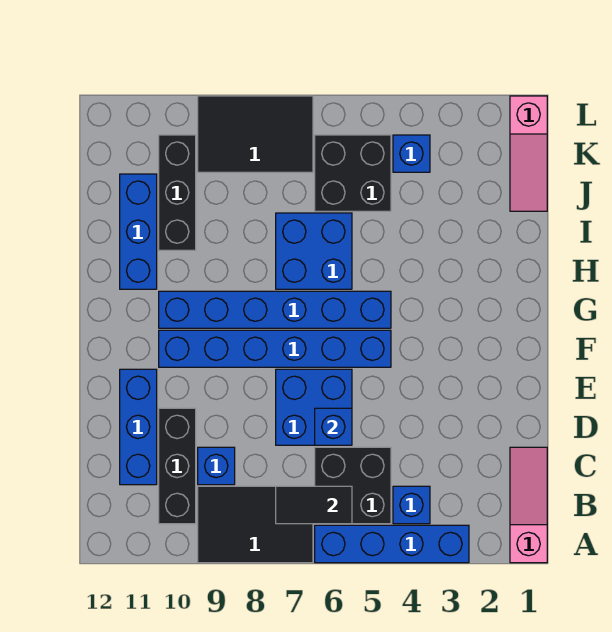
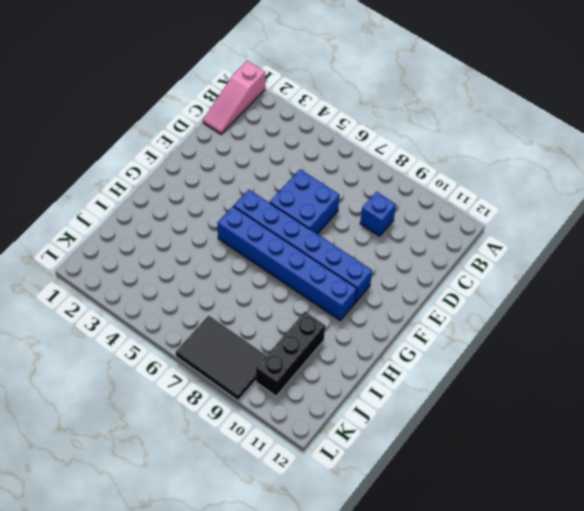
none -> blue brick A3:A6 level 1
none -> black tile A7:B9 level 1
none -> blue brick B4 level 1

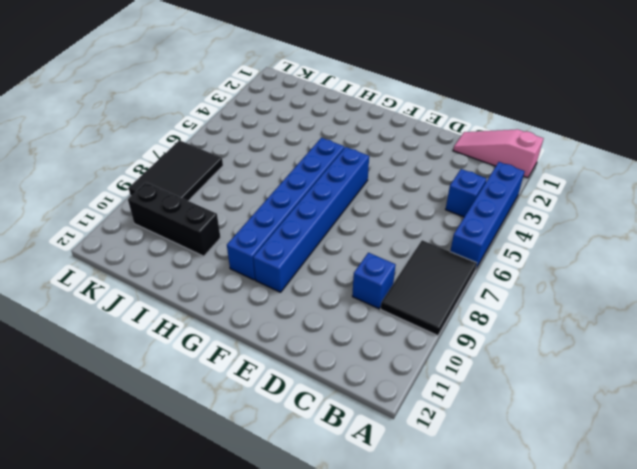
none -> black brick B5:C6 level 1
none -> black brick B10:D10 level 1
none -> blue brick C11:E11 level 1

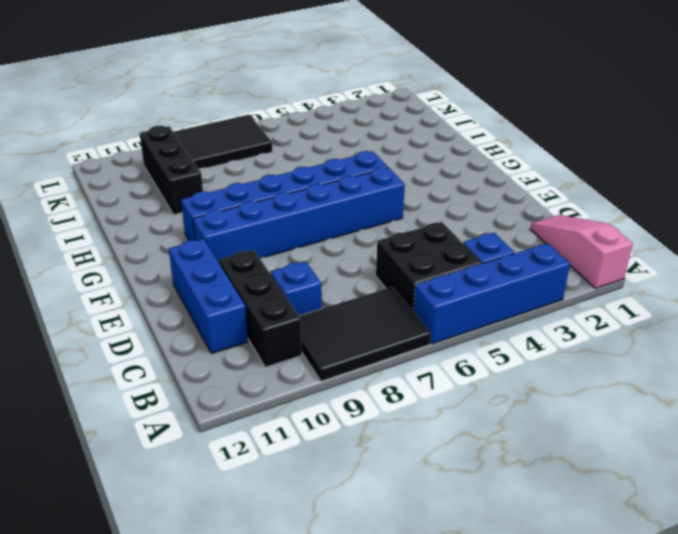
none -> blue brick D6:E7 level 1
none -> blue brick H6:I7 level 1
none -> blue brick H11:J11 level 1

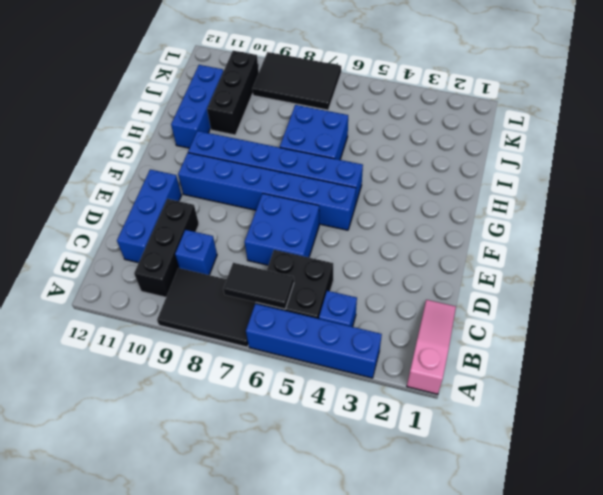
none -> pink slope J1:L1 level 1 top L
none -> black brick J5:K6 level 1
none -> blue brick K4 level 1

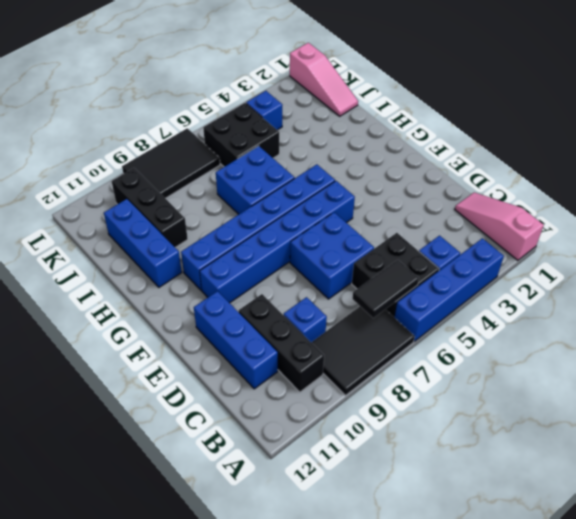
none -> blue brick D6 level 2

